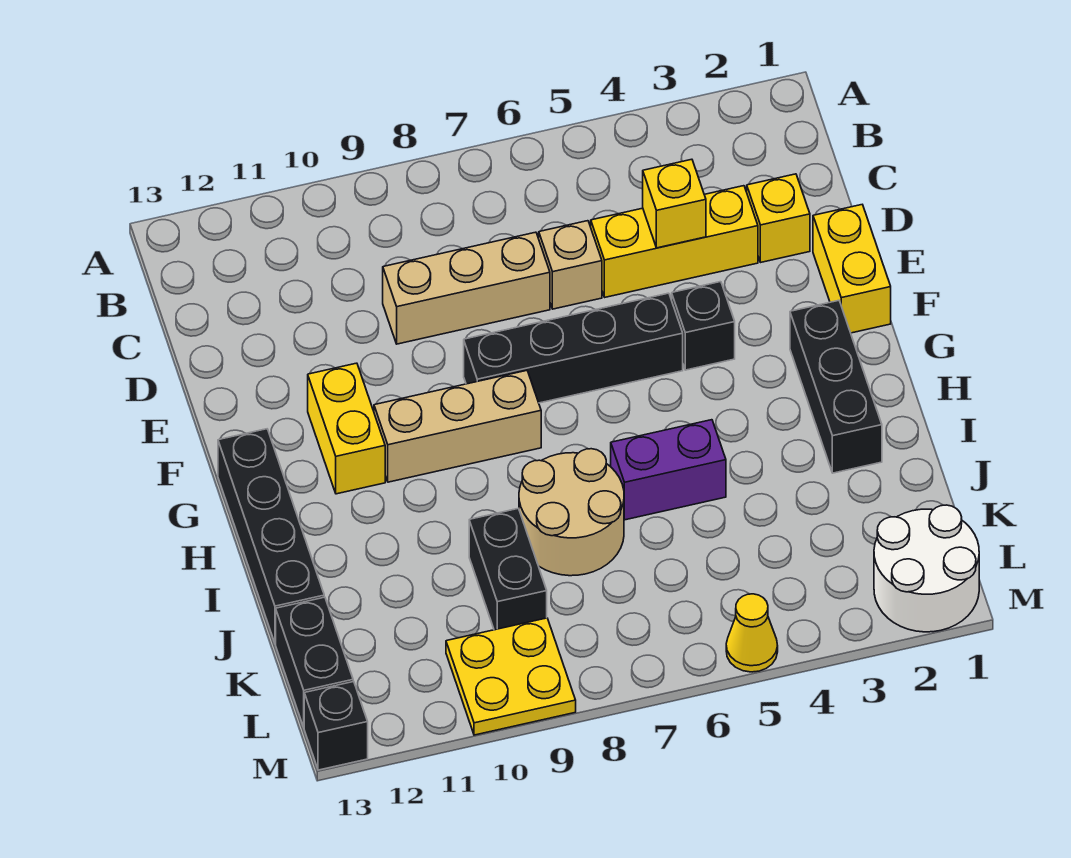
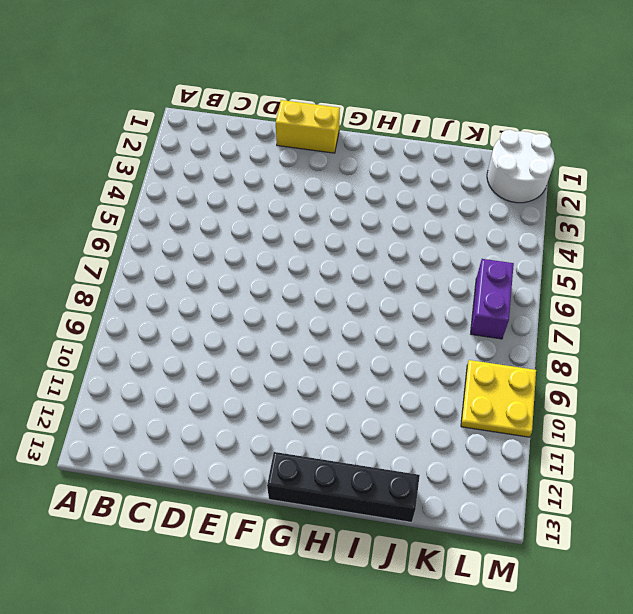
purple brick L6:L7 level 1 -> purple brick I5:I6 level 1
none -> yellow brick D2 level 1
none -> yellow brick D3:D5 level 1
none -> tan brick D6 level 1

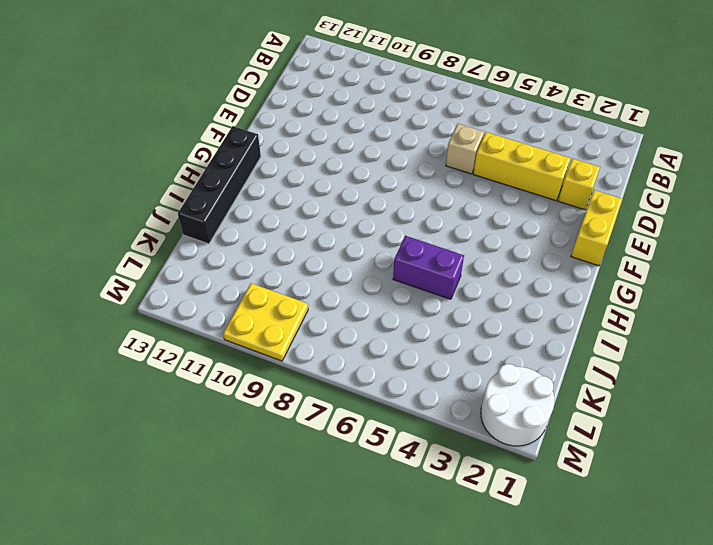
none -> tan brick D7:D9 level 1
none -> black brick F4 level 1
none -> black brick F5:F8 level 1

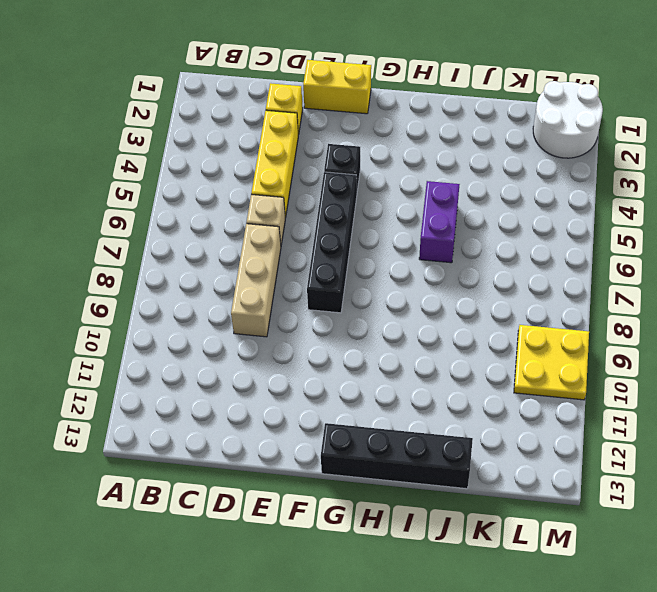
none -> yellow brick F11:G11 level 1
none -> black brick G2:I2 level 1
none -> tan brick G8:G10 level 1

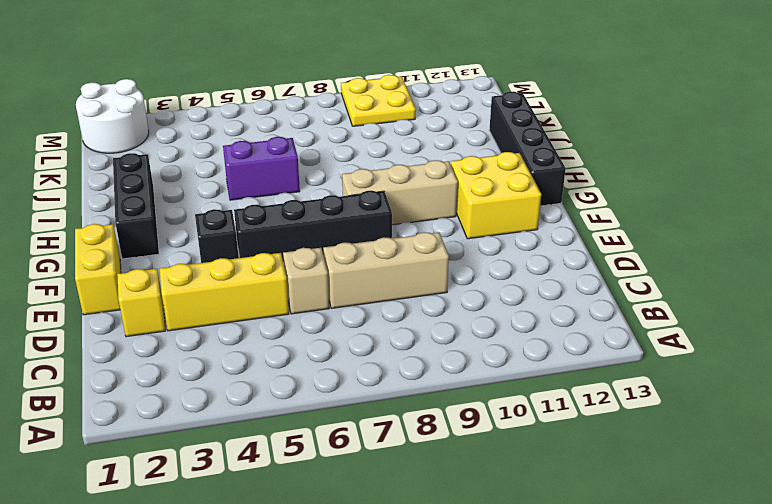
yellow brick F11:G12 level 1 -> yellow brick F11:G11 level 1
none -> tan round brick I7:J8 level 1
none -> black brick J9:K9 level 1
none -> black brick K13:L13 level 1

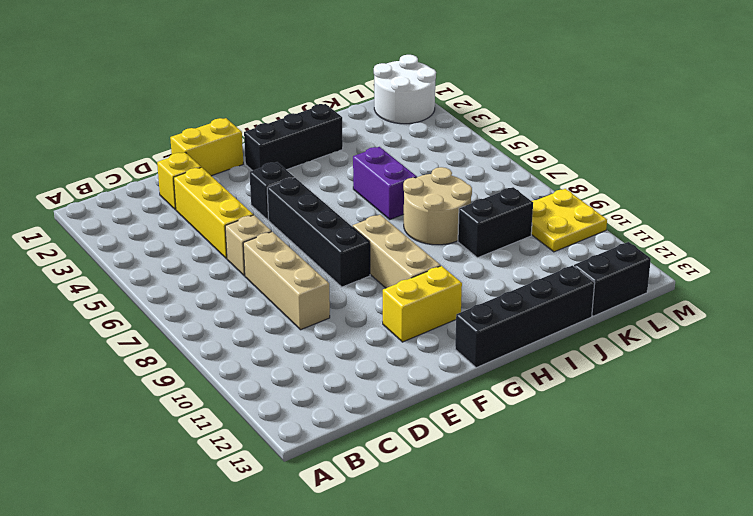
none -> yellow cone M5 level 1
none -> black brick M13 level 1
none -> yellow brick D4 level 2

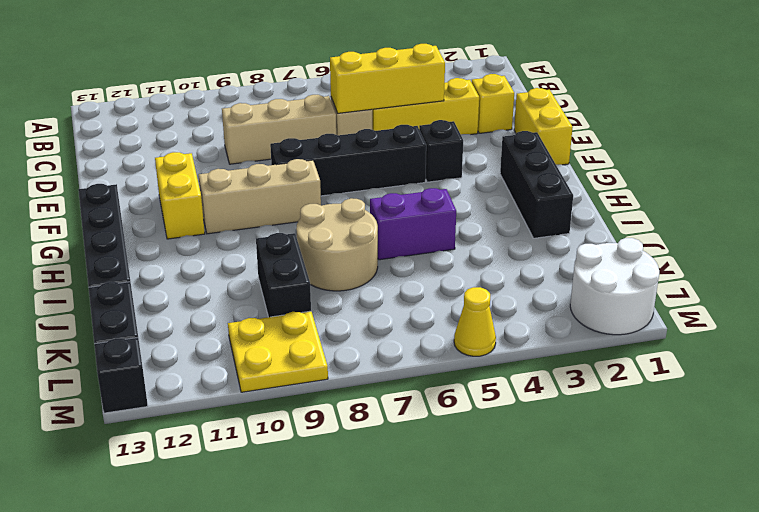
yellow brick D4:D6 level 2 -> yellow brick D4 level 2

